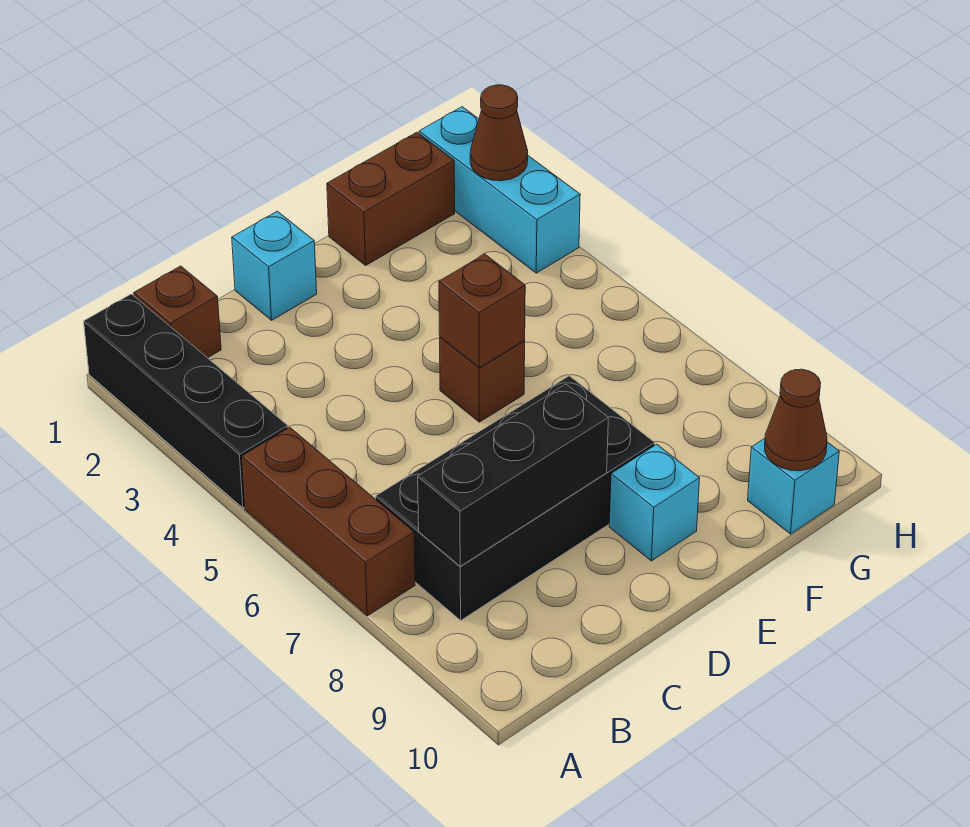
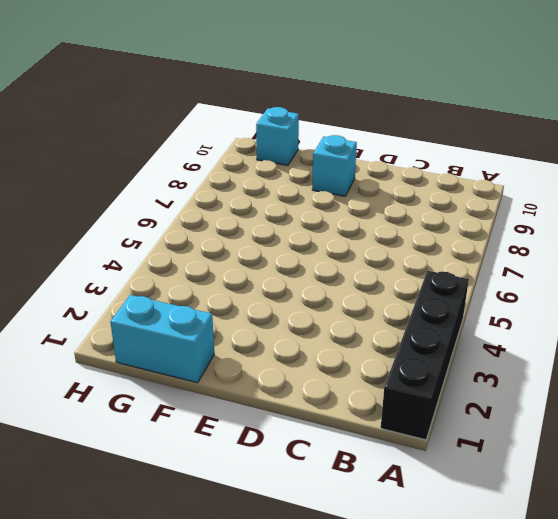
cyan brick F1:G1 level 1 -> brown brick F1:G1 level 1
none -> brown brick A5:A7 level 1
none -> brown brick B1 level 1
none -> black brick B7:E8 level 1

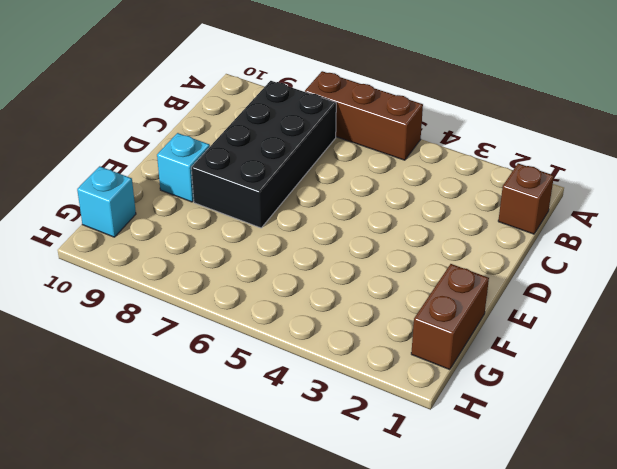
none -> black brick A1:A4 level 1
none -> cyan brick D1 level 1
none -> brown brick E5 level 1

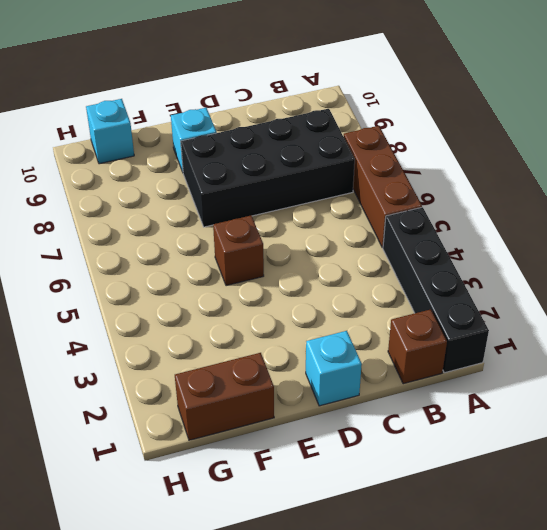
none -> cyan brick H1:H3 level 1
none -> black brick B8:D8 level 2
none -> brown brick E5 level 2

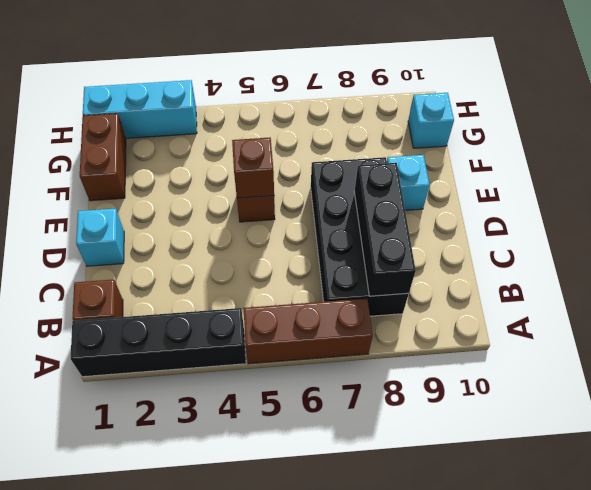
none -> brown cone G10 level 2
none -> brown cone H2 level 2

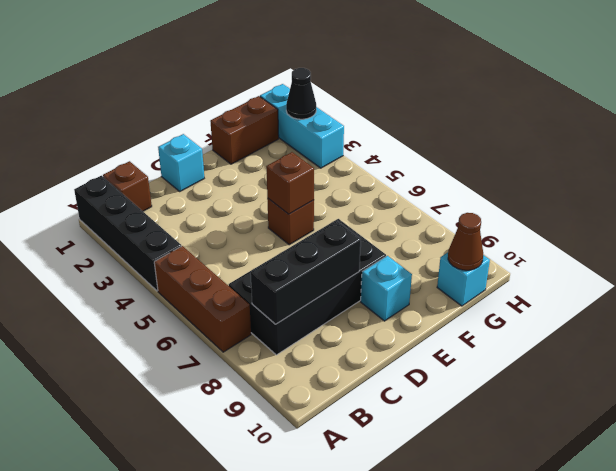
black cone H2 level 2 -> brown cone H2 level 2

